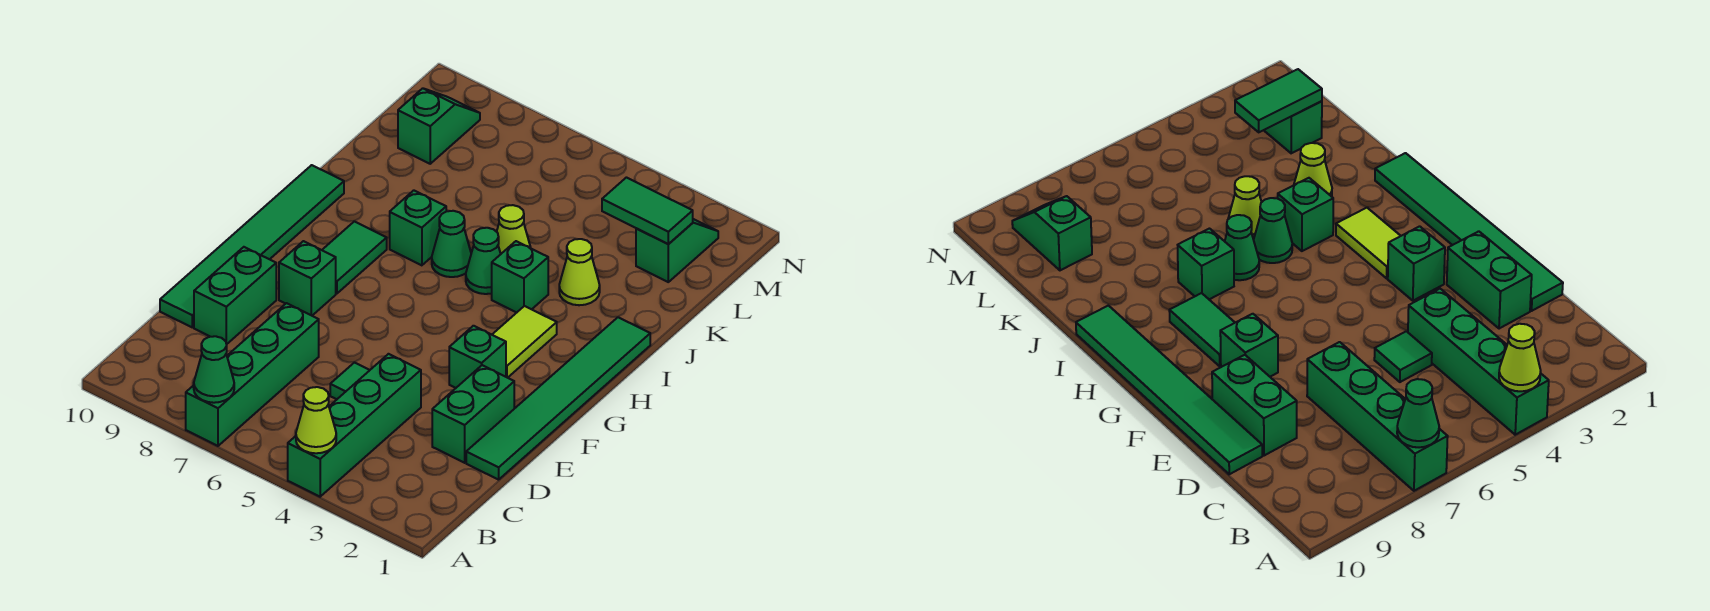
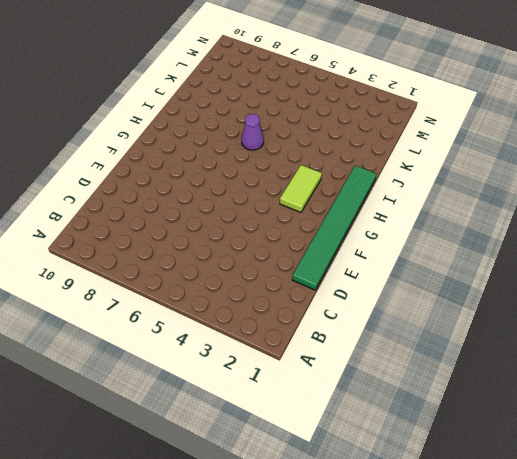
purple cone I6 level 1 -> green cone I6 level 1
none -> green brick A4:D4 level 1
none -> green brick A7:D7 level 1
none -> green brick D2:E2 level 1

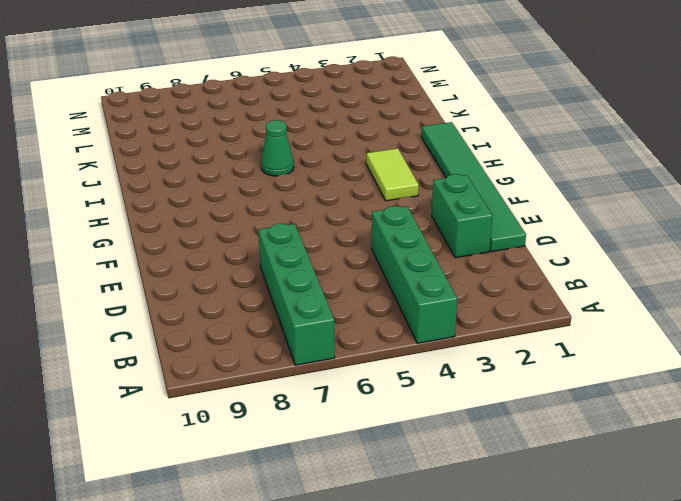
none -> green tile D5 level 1
none -> green brick D9:E9 level 1
none -> green tile D10:I10 level 1

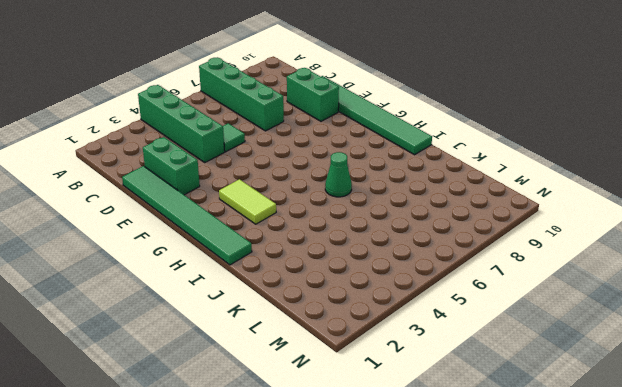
none -> green brick F3 level 1
none -> green brick F8 level 1
none -> green tile G8:H8 level 1

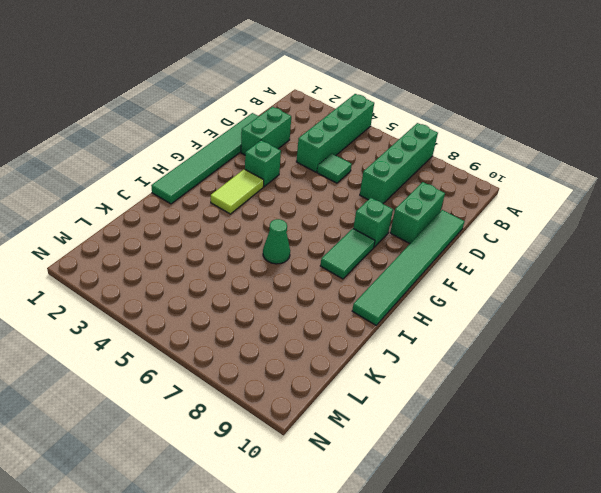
none -> green brick I4 level 1
none -> green cone I5 level 1
none -> green brick I7 level 1

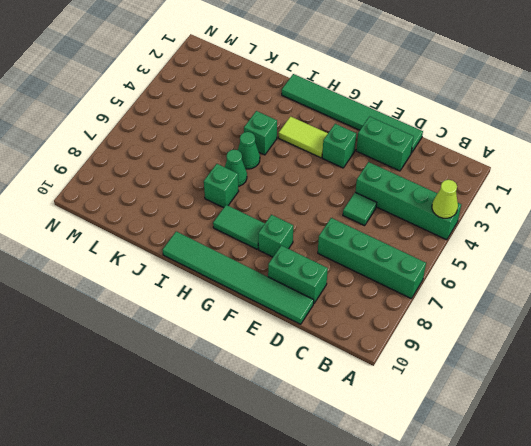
none -> lime cone J3 level 1
none -> lime cone J5 level 1
none -> green slope L2:M2 level 1 top L

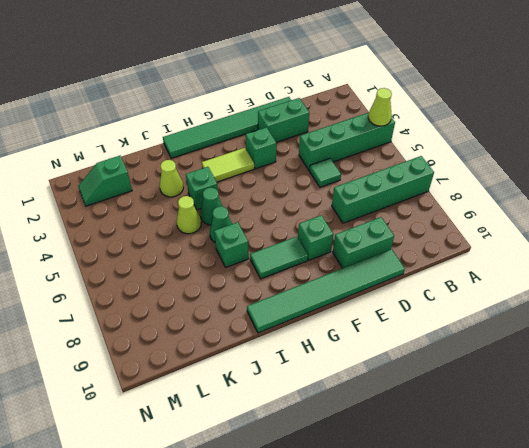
none -> green slope L9:M9 level 1 top L
none -> green cone A7 level 2
none -> green tile L2:L3 level 2

